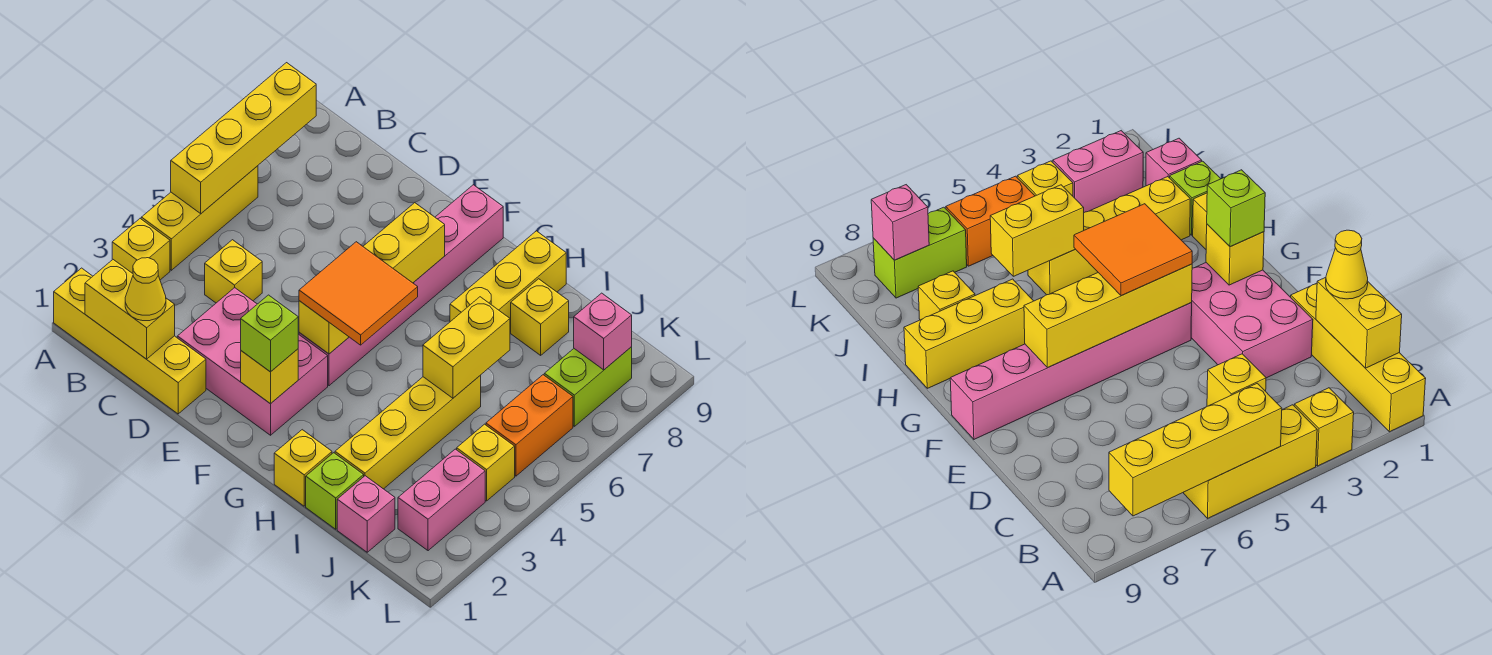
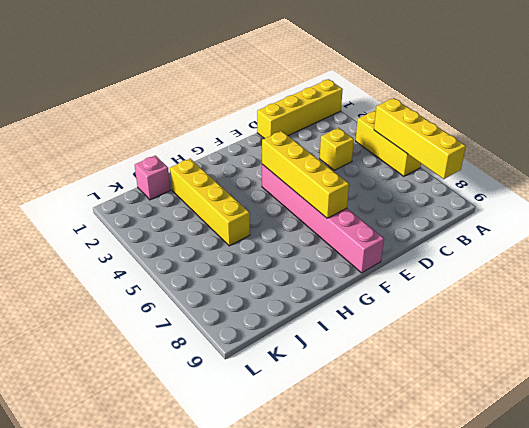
none -> yellow brick A3 level 1
none -> pink brick D2:F3 level 1
none -> yellow brick H1 level 1

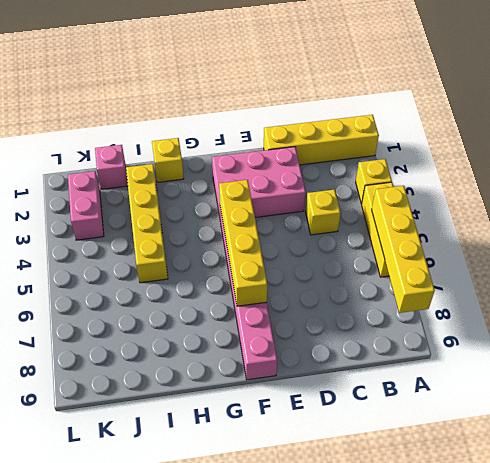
none -> yellow brick H7:H9 level 1
none -> lime brick I1 level 1
none -> yellow brick I8 level 1

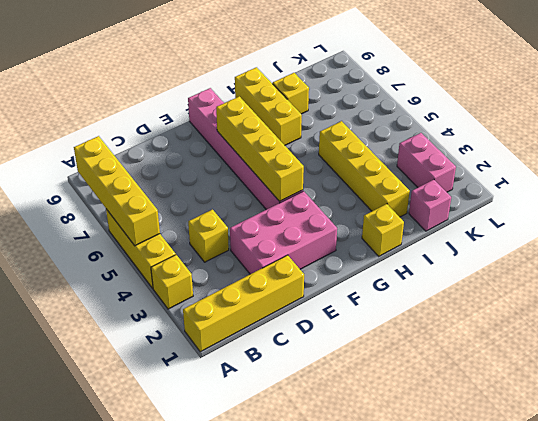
none -> lime brick I1 level 1
none -> yellow brick K4 level 1
none -> orange brick K5:K6 level 1

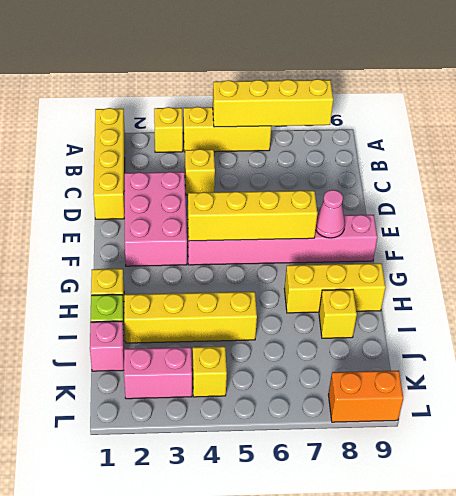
pink cone F8 level 2 -> none
orange brick L8:L9 level 1 -> orange brick K5:K6 level 1
none -> lime brick K7:K8 level 1
none -> yellow brick B1:C1 level 2
none -> yellow brick F2 level 2

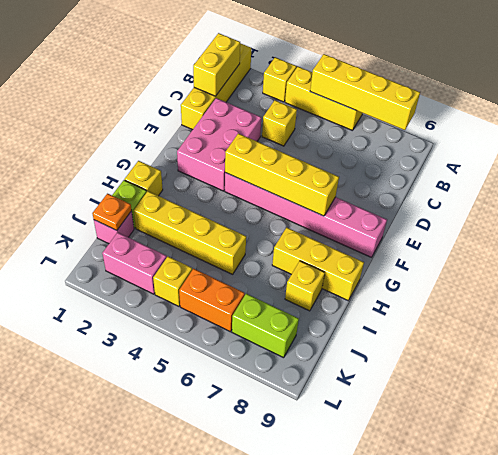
orange plate J1 level 2 -> none
none -> yellow brick F2 level 2
none -> yellow brick I5:I6 level 2
none -> pink brick K8 level 2

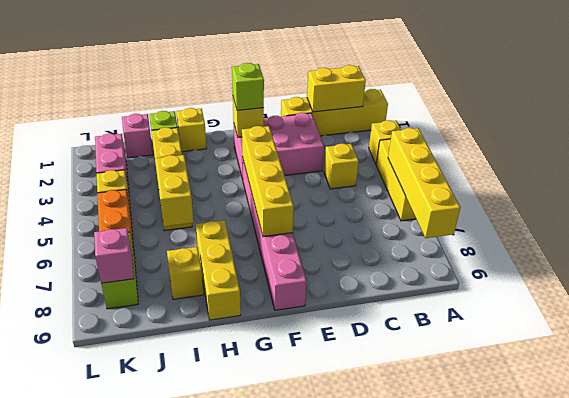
none -> yellow cone C1 level 3
none -> orange tile F4:G5 level 3

